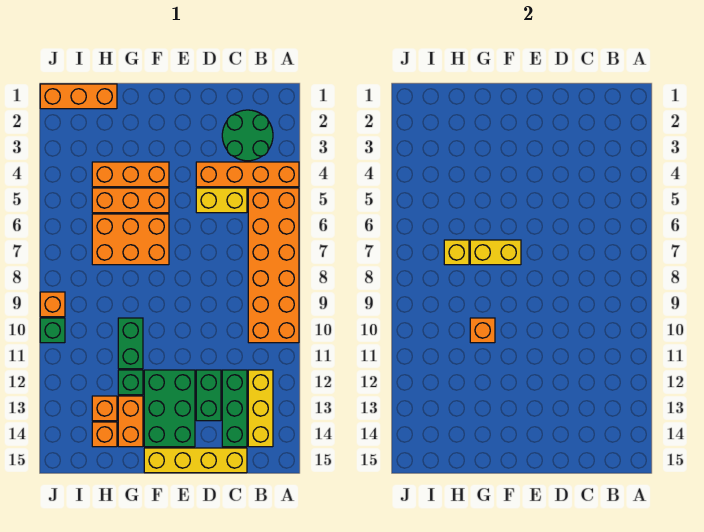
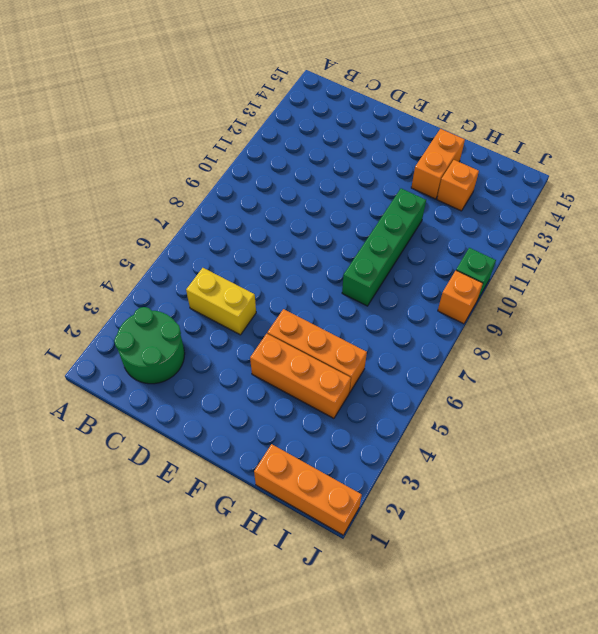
green brick G8:G11 level 1 -> green brick G10:G11 level 1
none -> orange brick A4:D4 level 1
none -> orange brick A5:B10 level 1
none -> yellow brick B12:B14 level 1

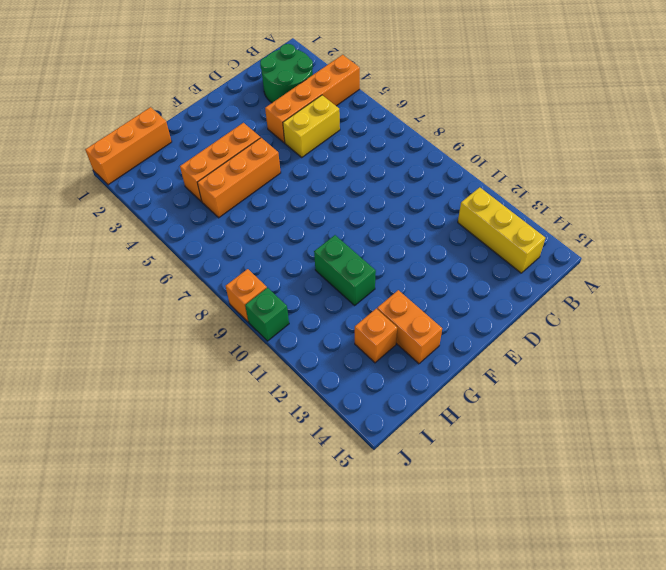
none -> orange brick A5:B10 level 1
none -> green brick C12:C14 level 1
none -> yellow brick C15:F15 level 1

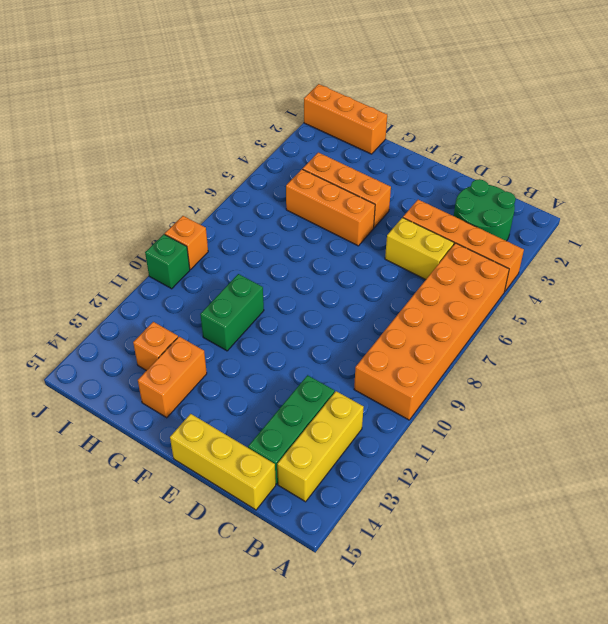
yellow brick C15:E15 level 1 -> yellow brick C15:F15 level 1
none -> green brick D12:D13 level 1
none -> green brick E12:F14 level 1
none -> orange brick F6:H7 level 1

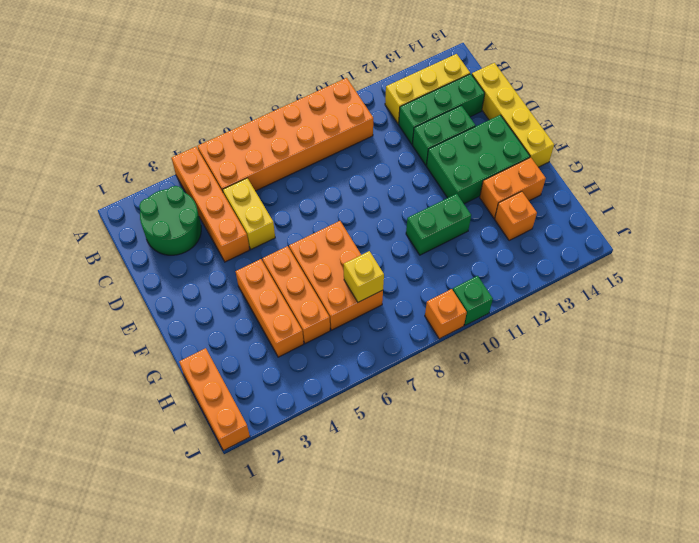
none -> green brick G12 level 1
none -> orange brick H14 level 1
none -> yellow brick F7:G7 level 2

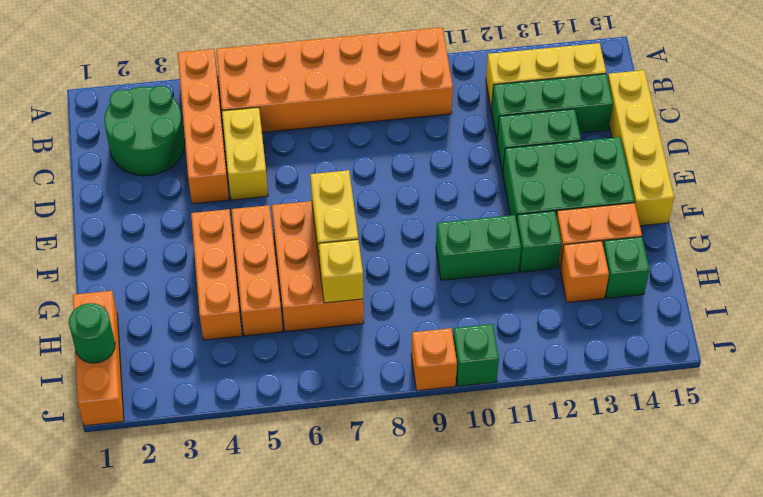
green brick H14 level 1 -> orange brick H14 level 1
green round brick I1 level 2 -> none
none -> orange brick G10 level 2

